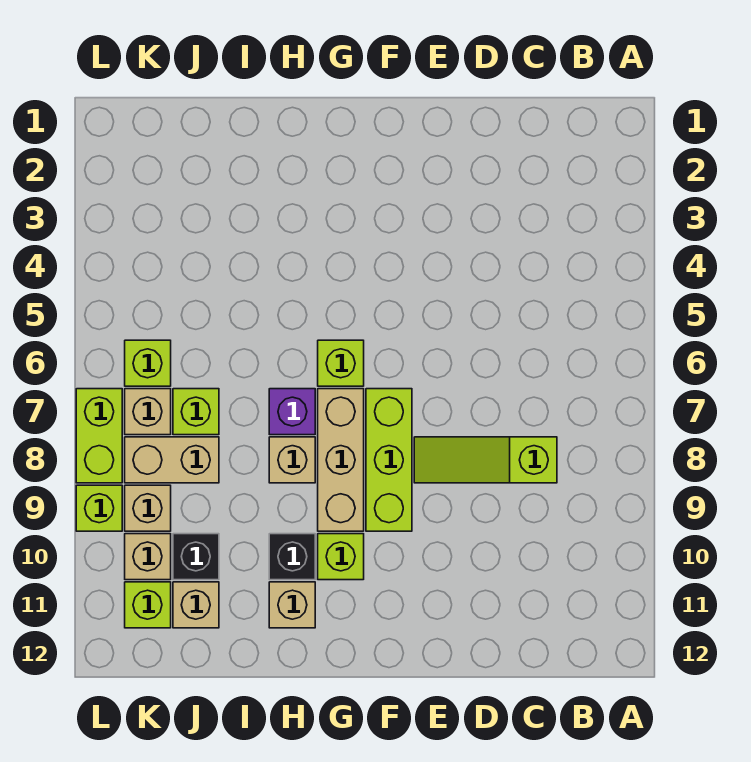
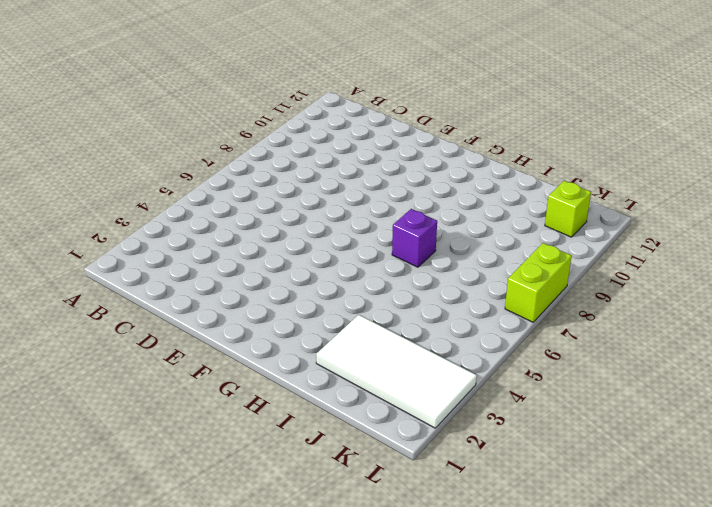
white tile I2:L3 level 1 -> none
none -> lime slope C8:E8 level 1 top C
none -> lime brick F7:F9 level 1
none -> lime brick G6 level 1

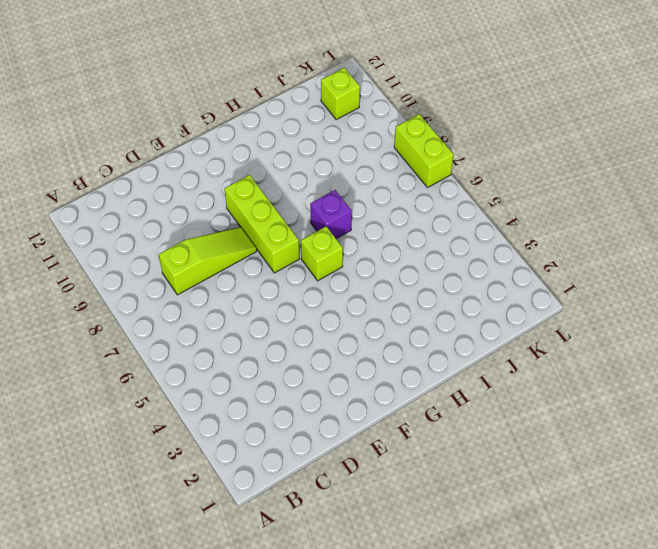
none -> tan brick G7:G9 level 1
none -> lime brick G10 level 1
none -> tan brick H8 level 1

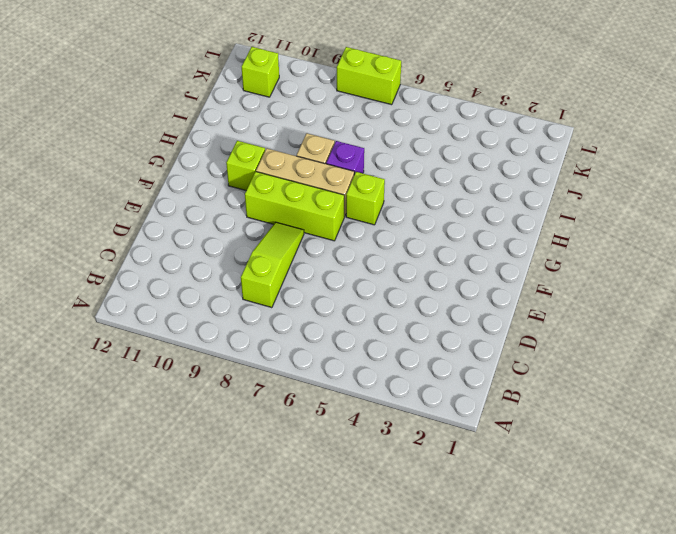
none -> black brick H10 level 1
none -> tan brick H11 level 1
none -> lime brick J7 level 1

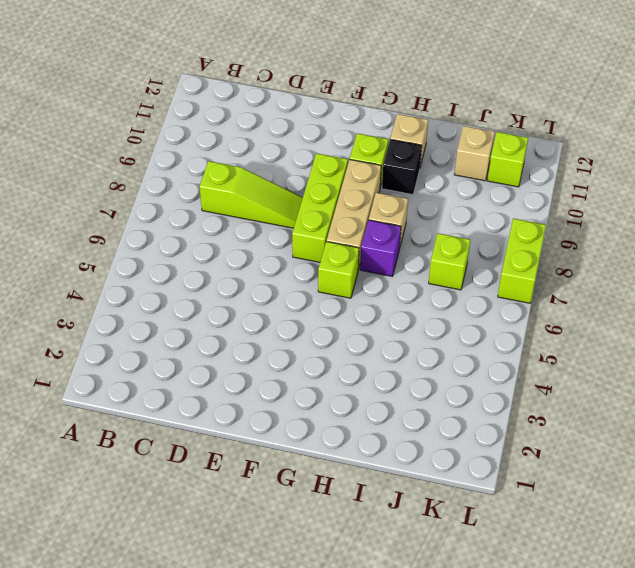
none -> tan brick J8:K8 level 1
none -> black brick J10 level 1
none -> lime brick K6 level 1

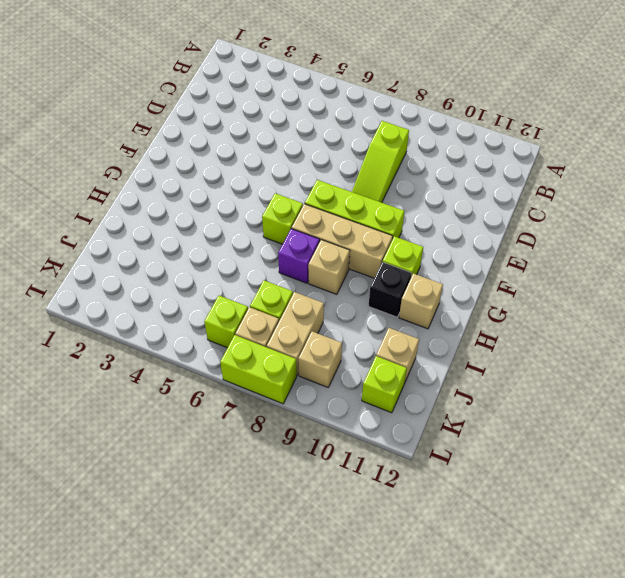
none -> black brick J10 level 1
none -> tan brick K10 level 1
none -> lime brick L9 level 1

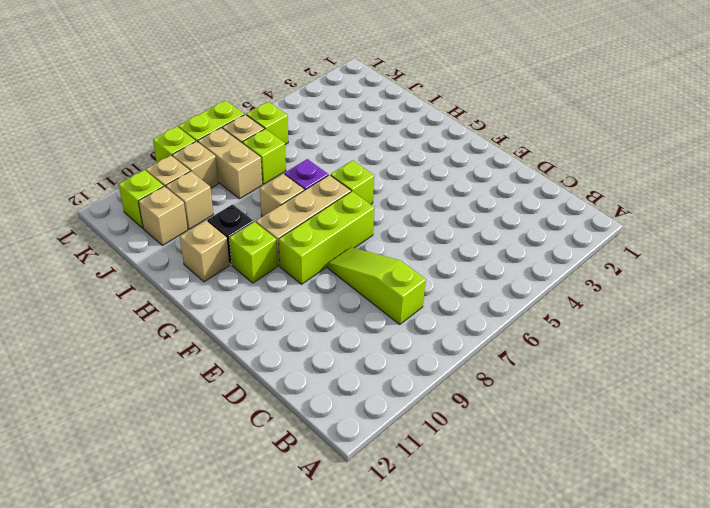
tan brick J10 level 1 -> black brick J10 level 1

